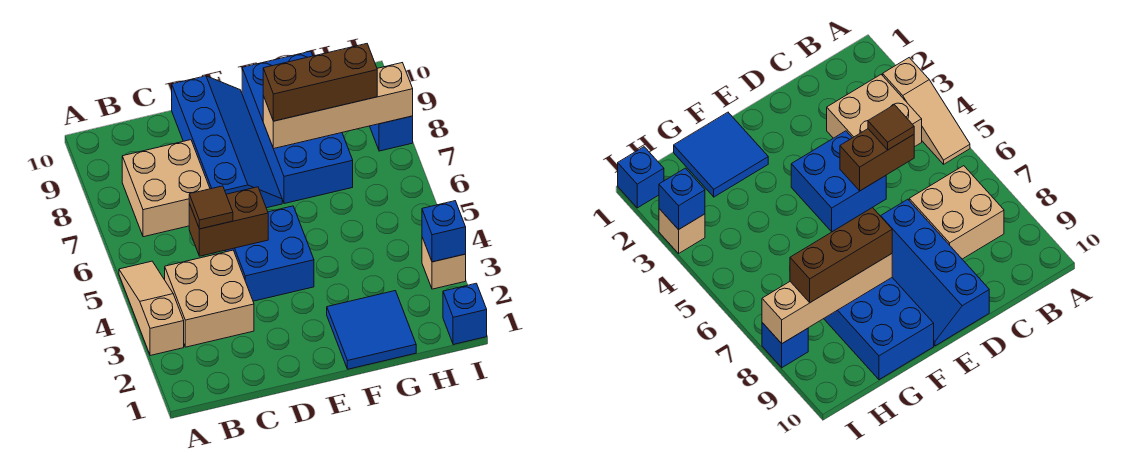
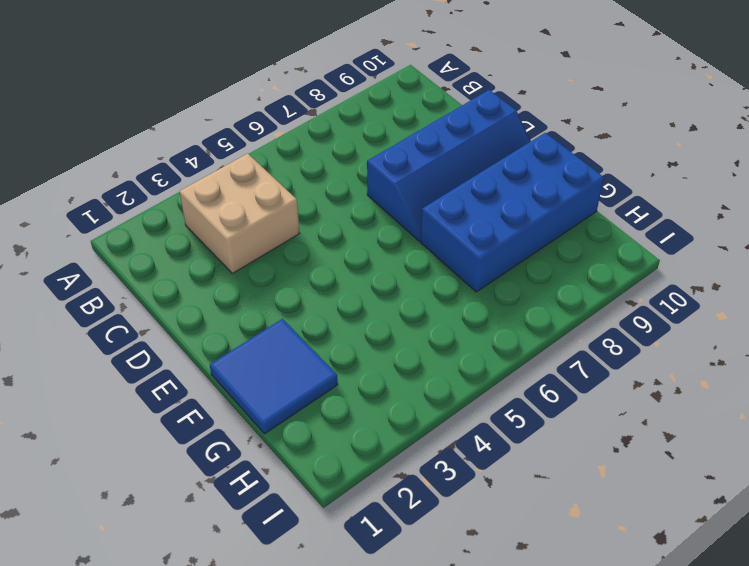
none -> tan slope A3:A5 level 1 top 3
none -> tan brick B7:C8 level 1
none -> blue brick D4:E5 level 1

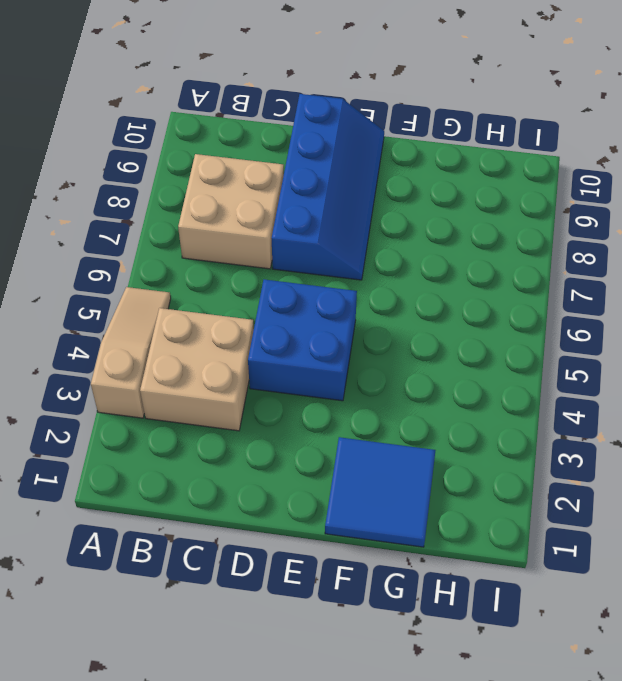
none -> blue brick F7:G10 level 1
none -> blue brick I1 level 1
none -> tan brick I3 level 1

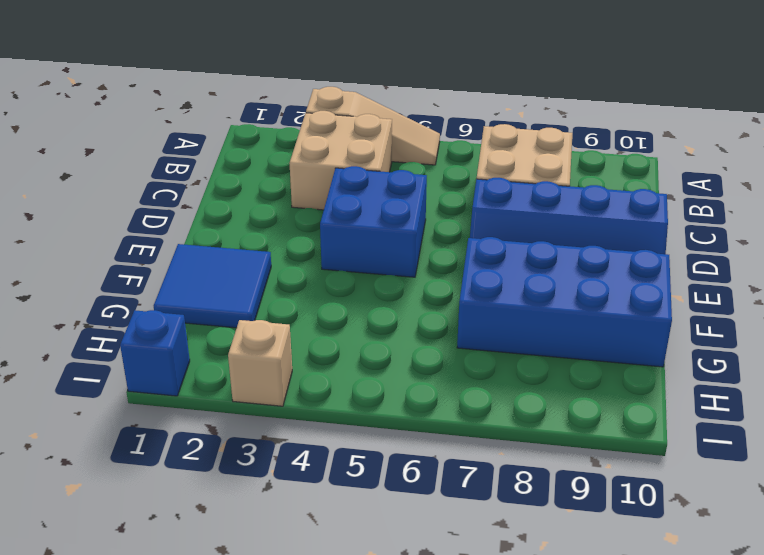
none -> blue brick I8 level 1
none -> brown brick C5:D5 level 2
none -> tan brick F8:I8 level 2

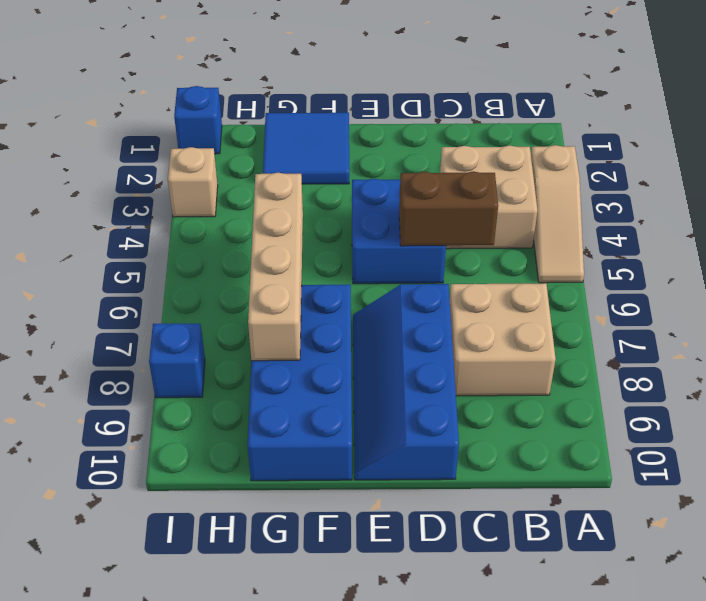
tan brick G5:G8 level 2 -> tan brick F8:I8 level 2
none -> blue brick I3 level 2
none -> brown tile C5 level 3
none -> brown brick F8:H8 level 3

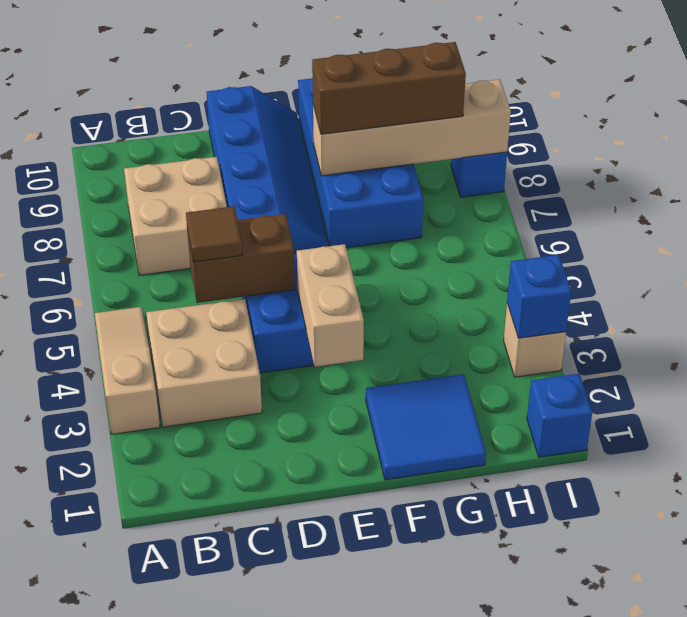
tan brick E3:E4 level 2 -> none

